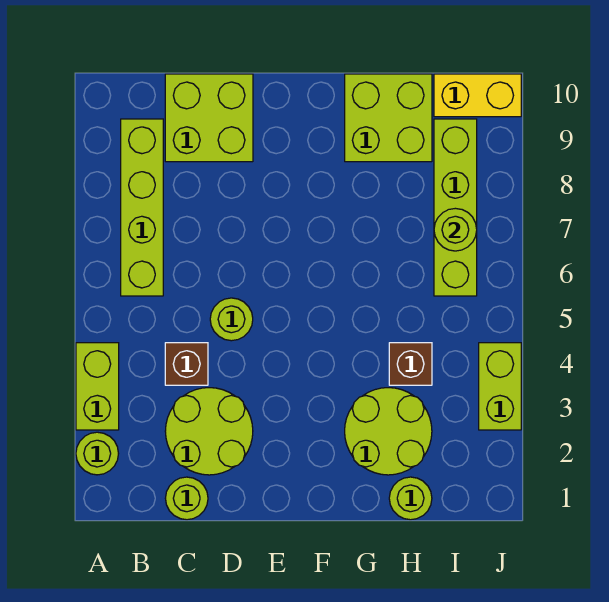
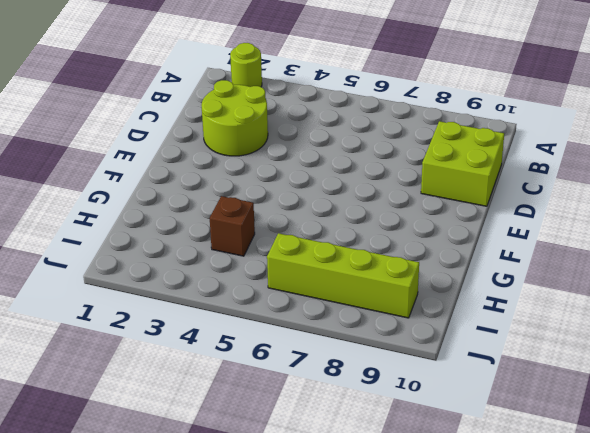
none -> lime brick A3:A4 level 1
none -> lime brick B6:B9 level 1
none -> lime round brick C1 level 1

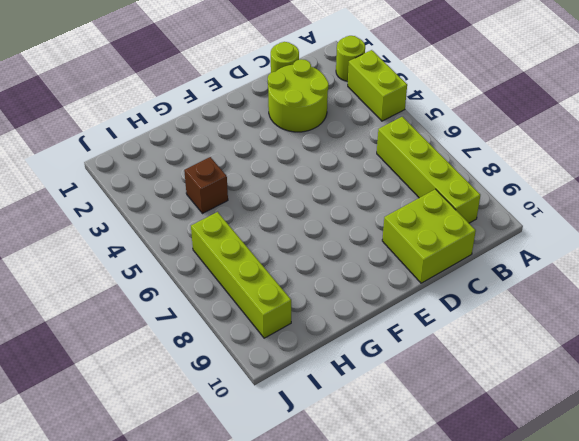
none -> brown brick C4 level 1
none -> lime round brick D5 level 1
none -> lime round brick G2:H3 level 1

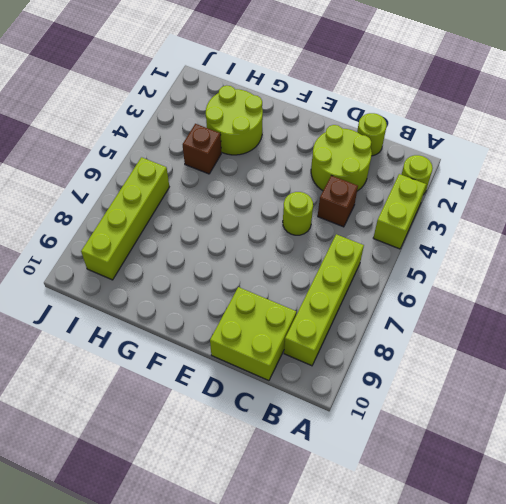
none -> lime brick G9:H10 level 1
none -> lime round brick H1 level 1
none -> yellow brick I10:J10 level 1

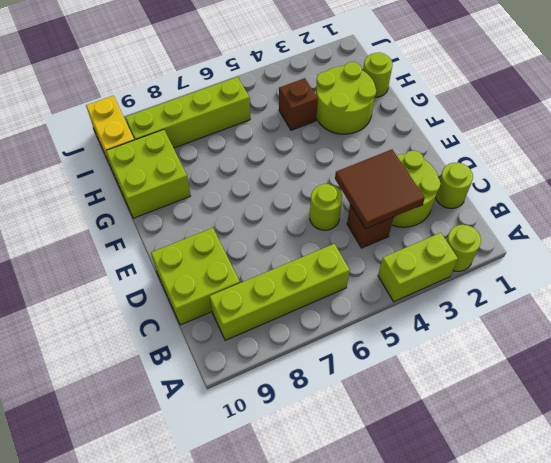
brown tile C3:D4 level 2 -> none
none -> lime brick J3:J4 level 1
none -> lime round brick I7 level 2

